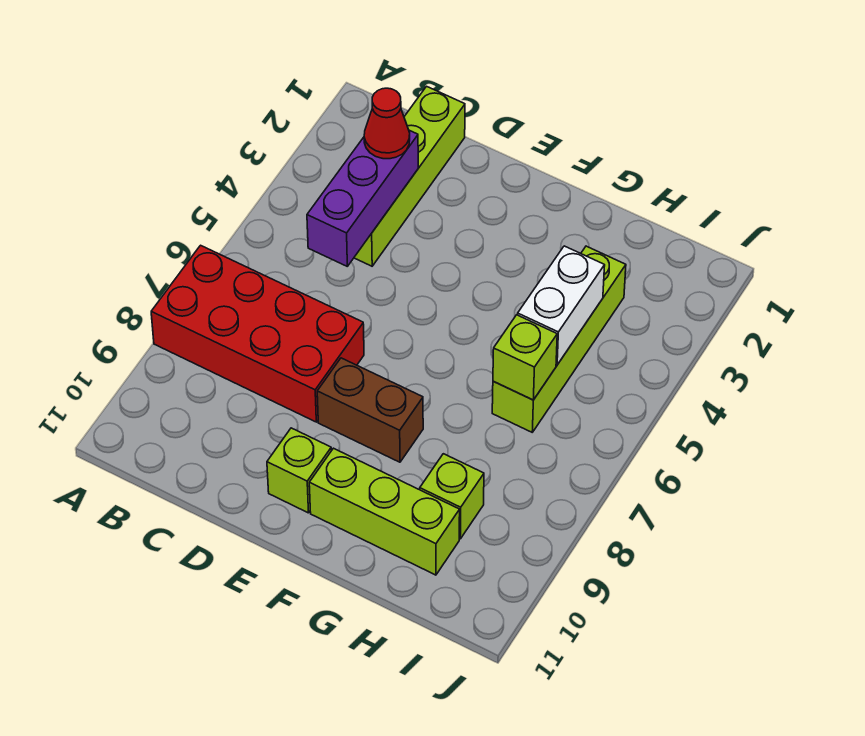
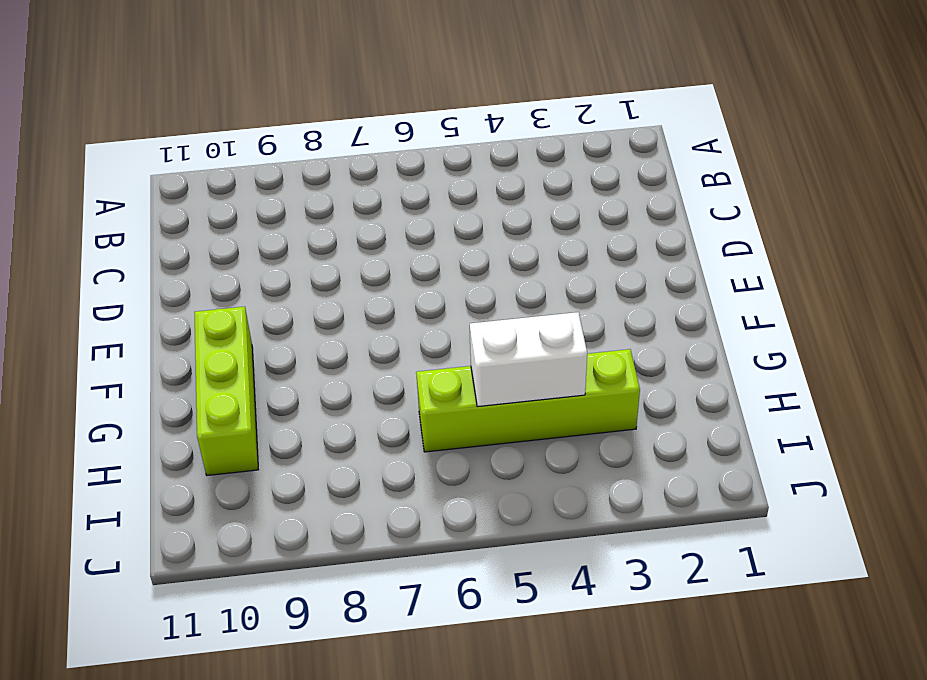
none -> red brick A7:D8 level 1
none -> lime brick C1:C4 level 1

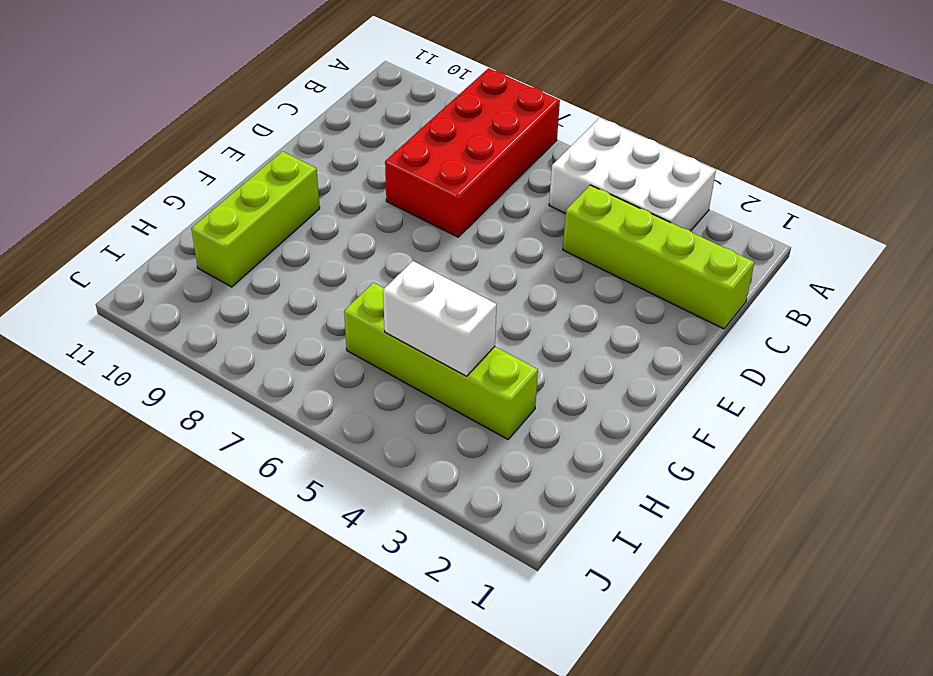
white brick A3:B5 level 1 -> none
none -> brown brick E8:F8 level 1
none -> lime brick E10 level 1

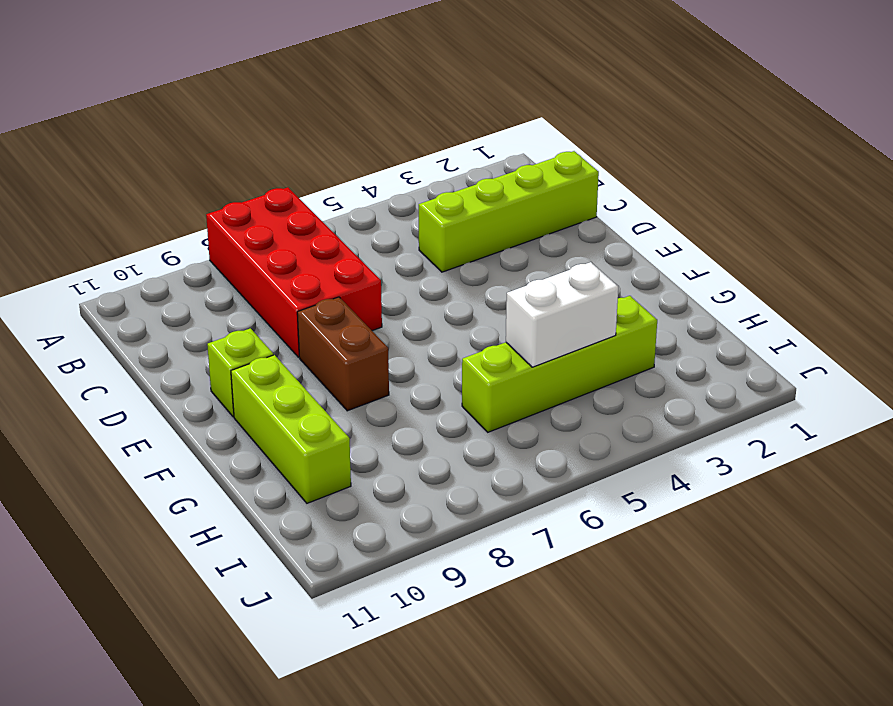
none -> lime brick H9 level 1
none -> purple brick C3:C5 level 2

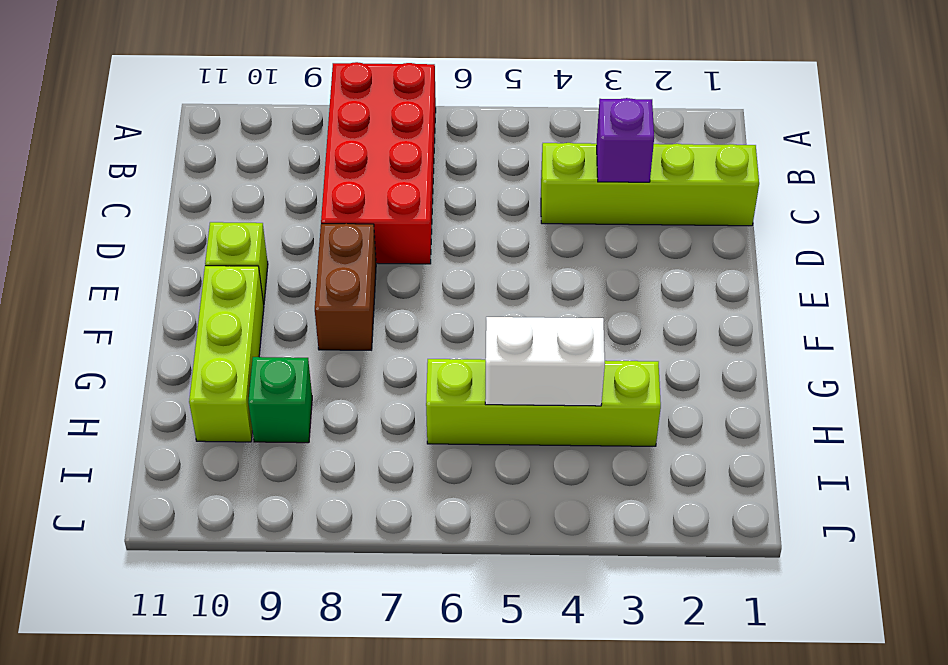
purple brick C3 level 2 -> purple brick C3:C5 level 2
green brick H9 level 1 -> lime brick H9 level 1
none -> lime brick H6 level 2
none -> red cone C3 level 3

